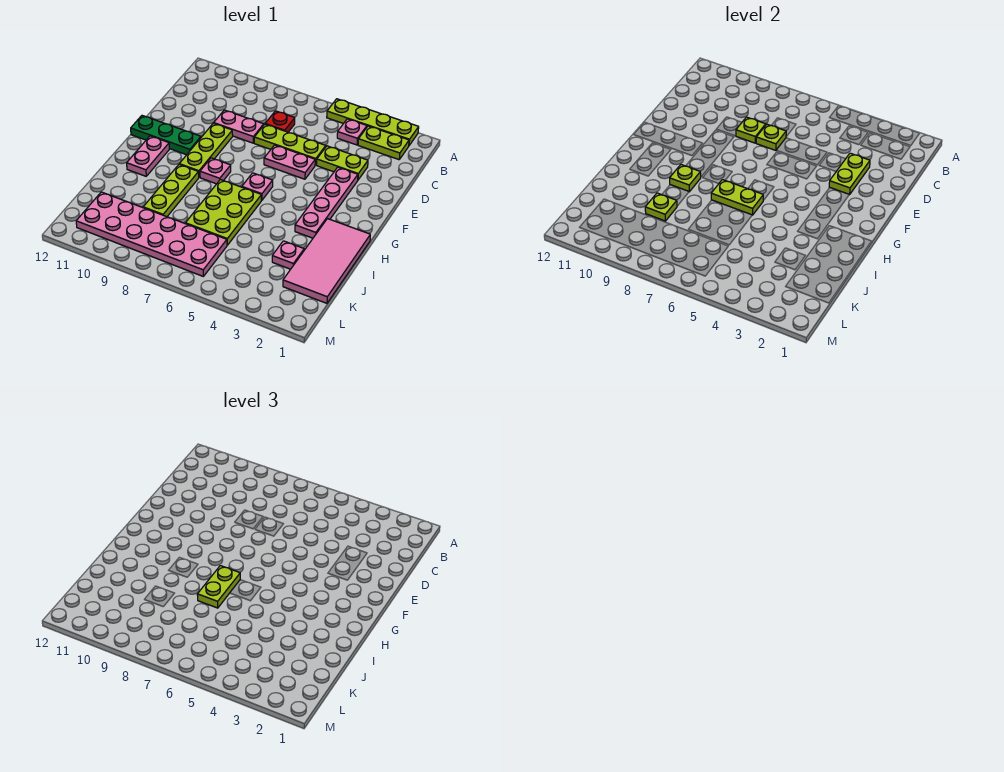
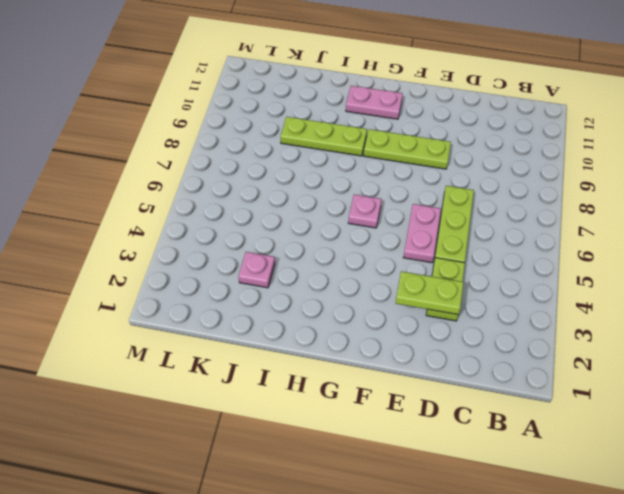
none -> lime plate A2:A5 level 1
none -> lime plate B2:B3 level 1
none -> pink plate B4 level 1

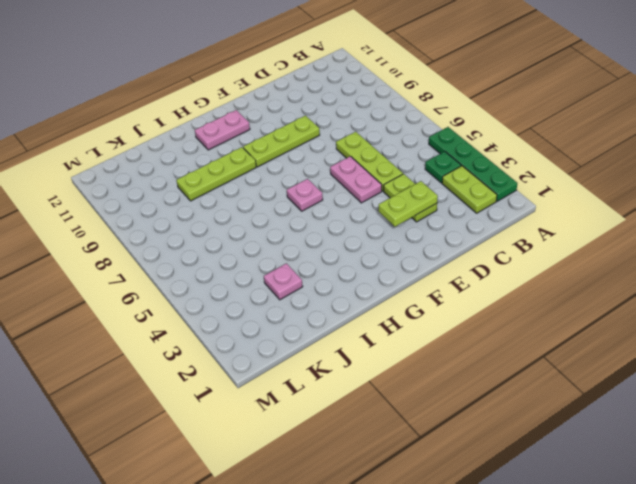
green plate A2:A5 level 1 -> lime plate A2:A5 level 1
green plate B4 level 1 -> pink plate B4 level 1
none -> red plate C7 level 1
none -> pink plate D8:D9 level 1
none -> pink plate E3:H3 level 1

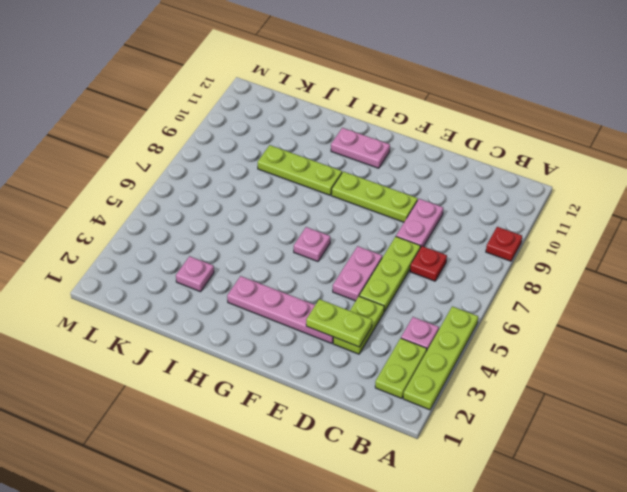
red plate A9 level 1 -> none
none -> green plate F10:F12 level 1
none -> pink plate G8 level 1
none -> pink tile H1:K2 level 1

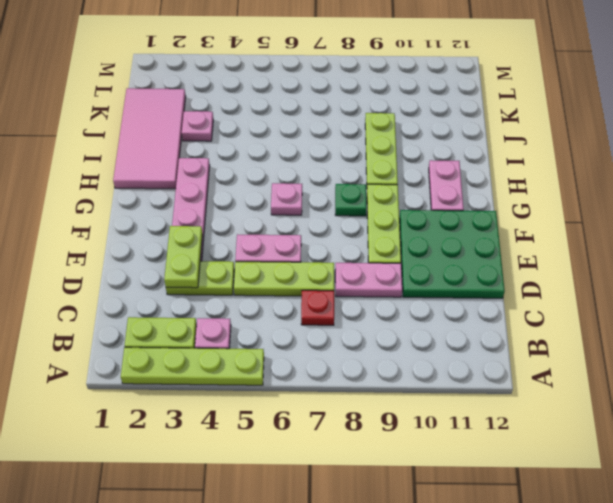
green plate D10:F12 level 1 -> green plate F10:F12 level 1
green plate G8 level 1 -> pink plate G8 level 1
none -> lime plate H6:J7 level 1
none -> pink plate K6:L11 level 1
none -> lime plate D7 level 2

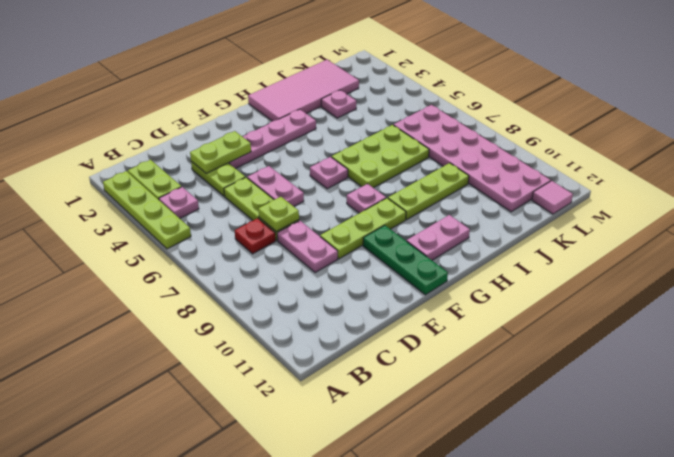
pink tile L12 level 1 -> none
none -> lime plate D8 level 2
none -> lime plate H6:H7 level 2
none -> lime plate H9 level 2

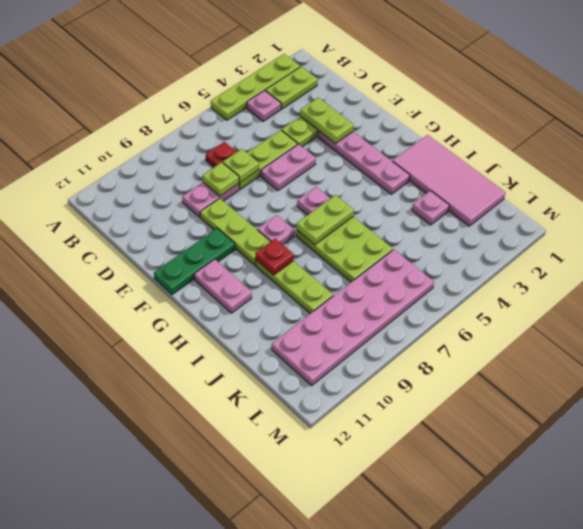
red plate H9 level 2 -> lime plate H9 level 2
none -> lime plate J9 level 2
none -> lime plate H7:I7 level 3

